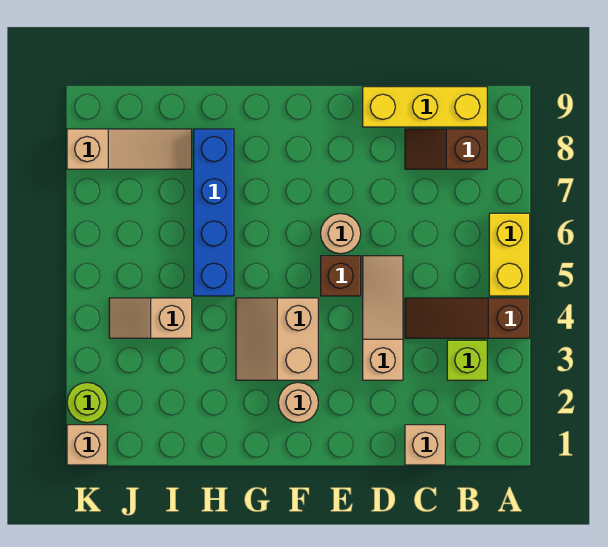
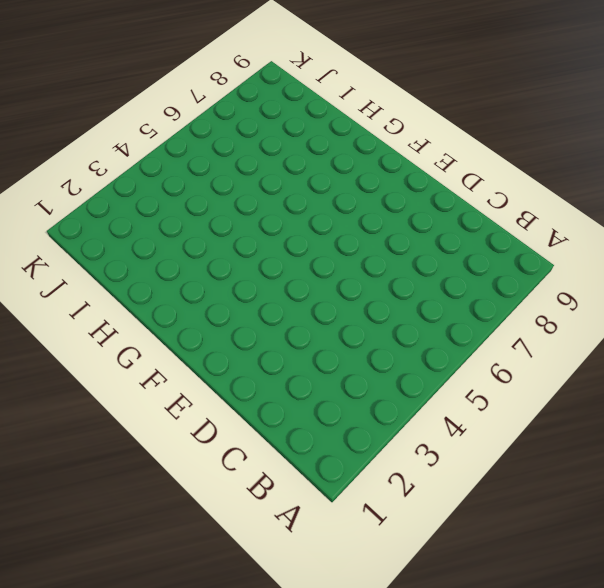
none -> brown slope A4:C4 level 1 top A
none -> yellow brick A5:A6 level 1
none -> lime brick B3 level 1

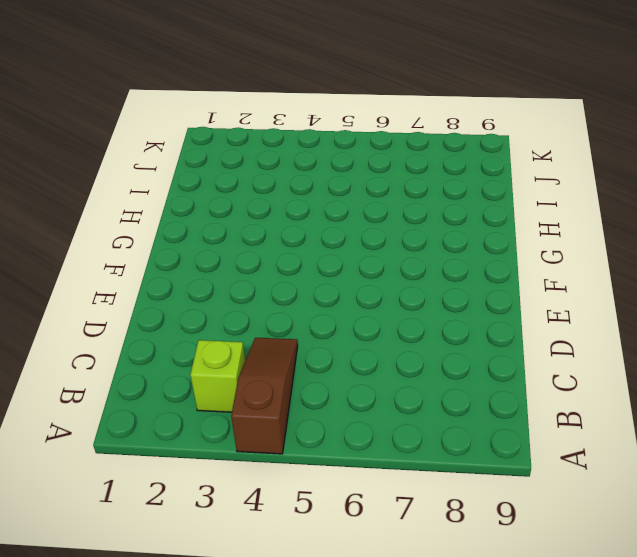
none -> yellow brick A5:A6 level 1
none -> brown slope B8:C8 level 1 top B
none -> yellow brick B9:D9 level 1

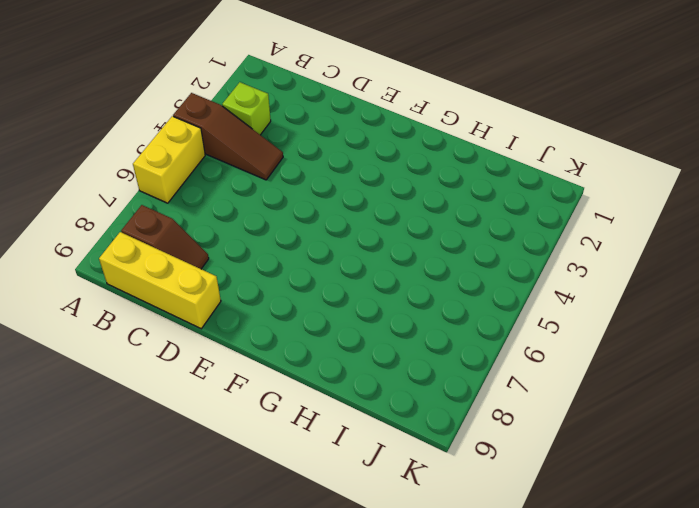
none -> tan brick C1 level 1
none -> tan slope D3:D5 level 1 top 3
none -> brown brick E5 level 1

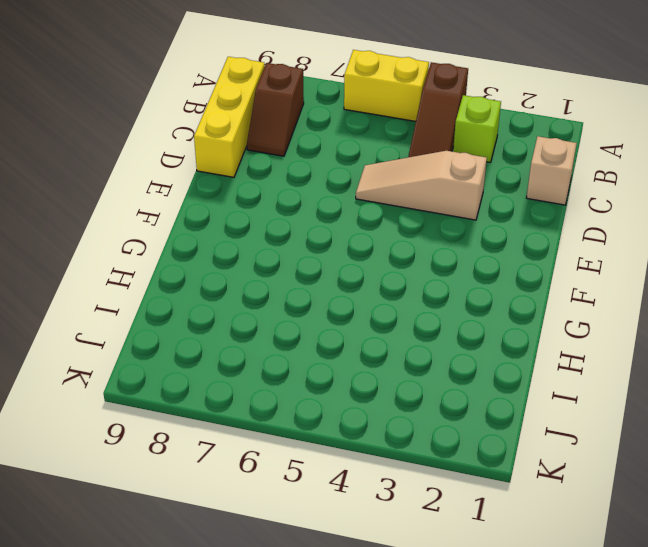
none -> brown brick E5 level 1
none -> tan round brick E6 level 1
none -> tan round brick F2 level 1

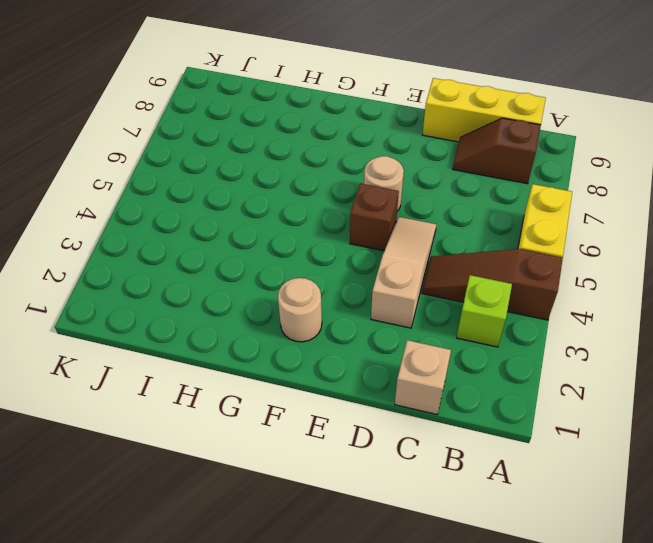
none -> tan slope F3:G4 level 1 top F
none -> blue brick H5:H8 level 1
none -> tan slope I4:J4 level 1 top I

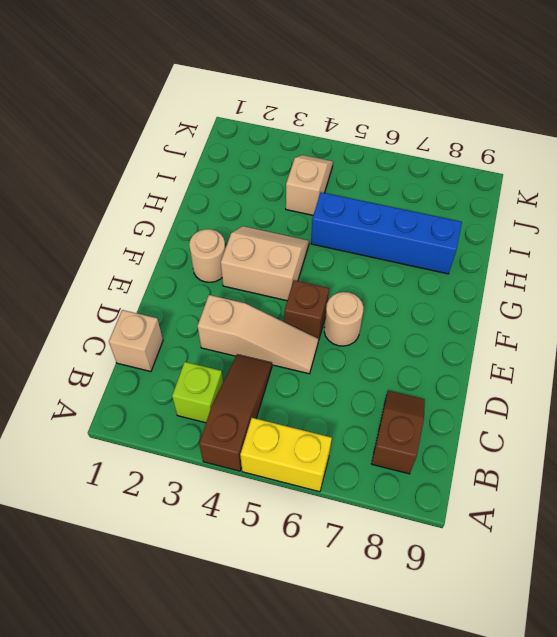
none -> yellow brick B9:D9 level 1
none -> tan slope I8:K8 level 1 top K
none -> tan brick K1 level 1

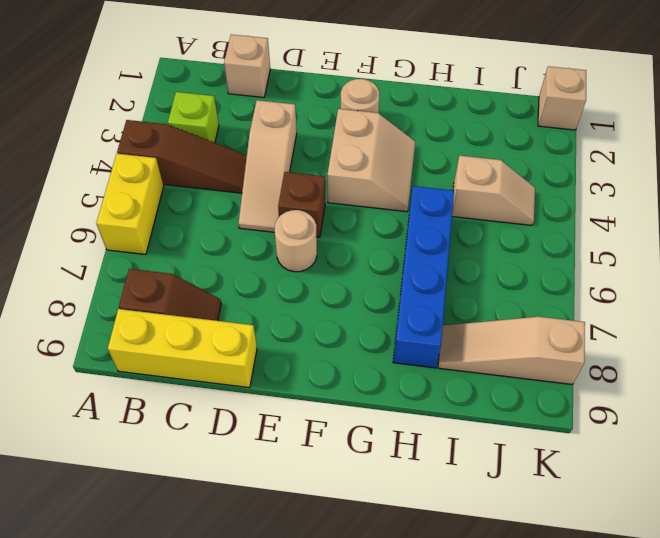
none -> lime round brick K2 level 1

